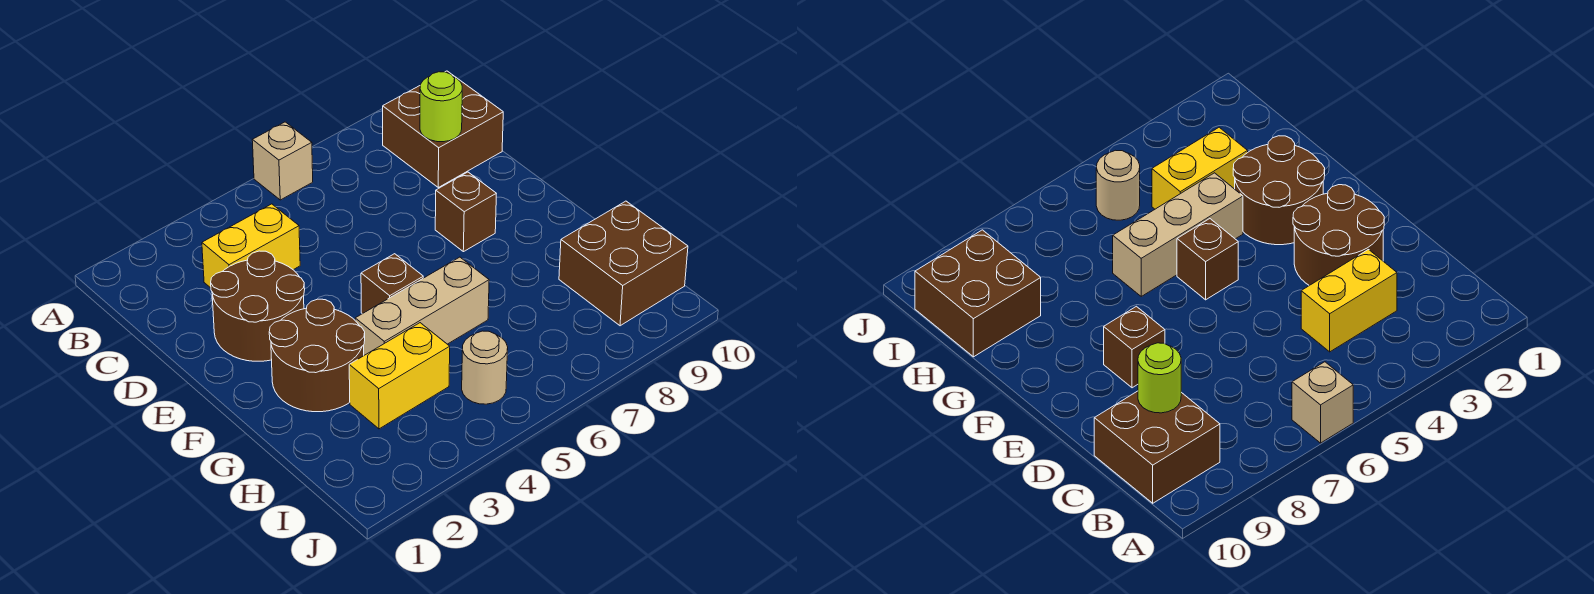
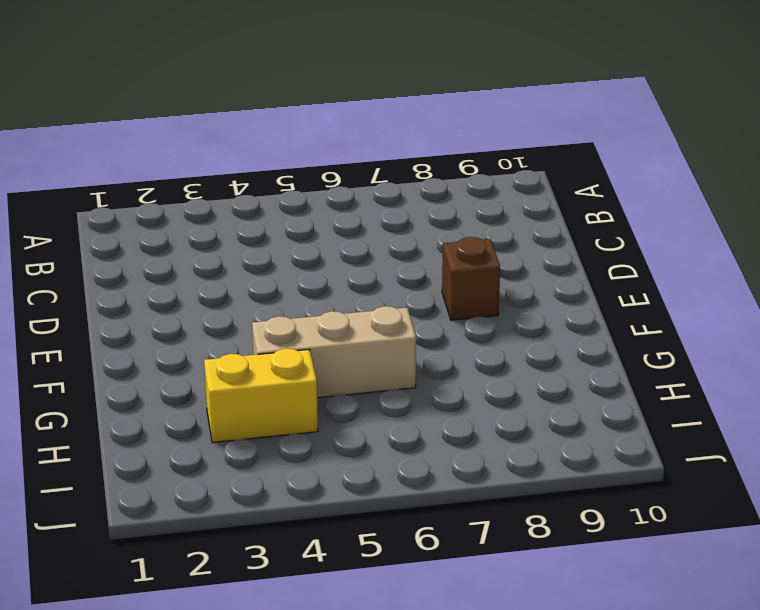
none -> tan brick A6 level 1
none -> brown brick B9:C10 level 1
none -> yellow brick C3:C4 level 1

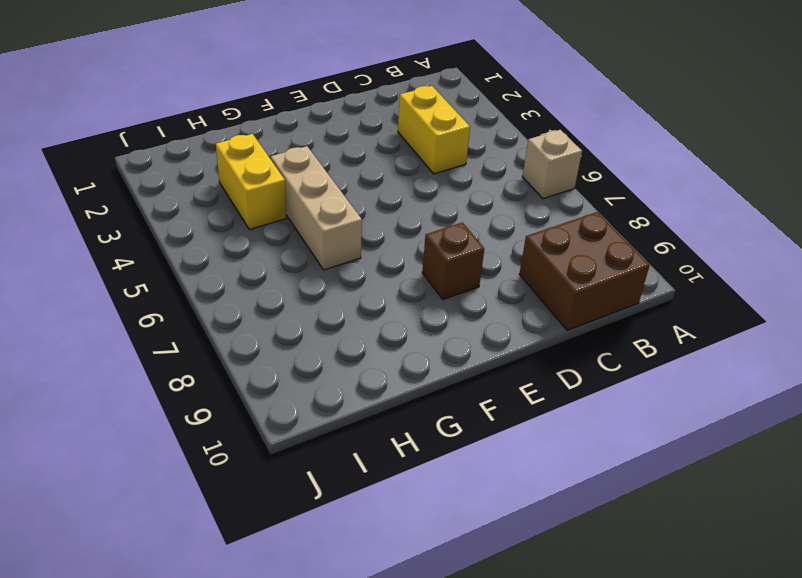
none -> brown round brick D2:E3 level 1
none -> brown round brick F2:G3 level 1
none -> brown brick F5 level 1

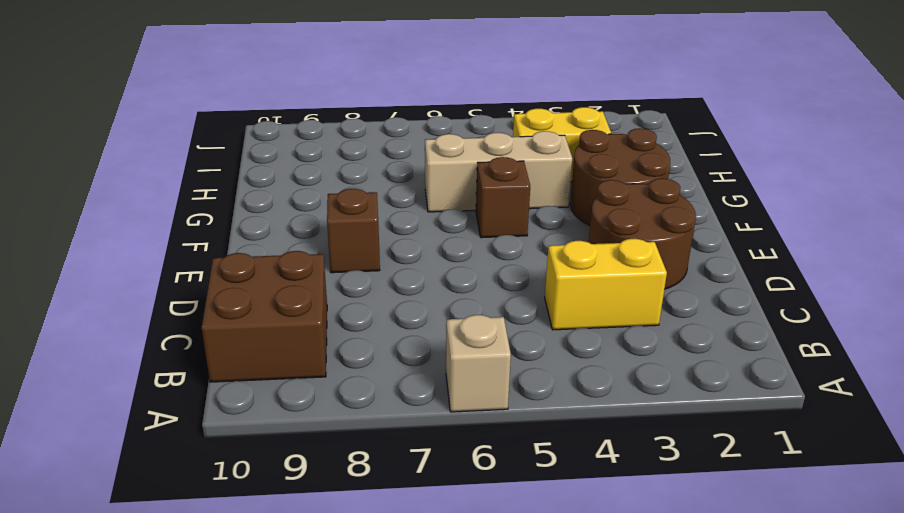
none -> brown brick H9:I10 level 1
none -> tan round brick I5 level 1
none -> lime round brick C9 level 2

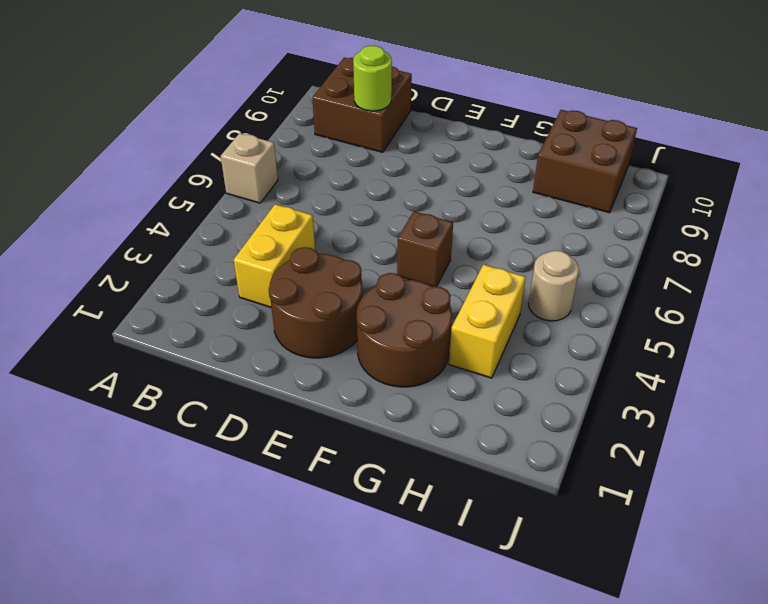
none -> brown brick E8 level 1
none -> tan brick G4:G6 level 1

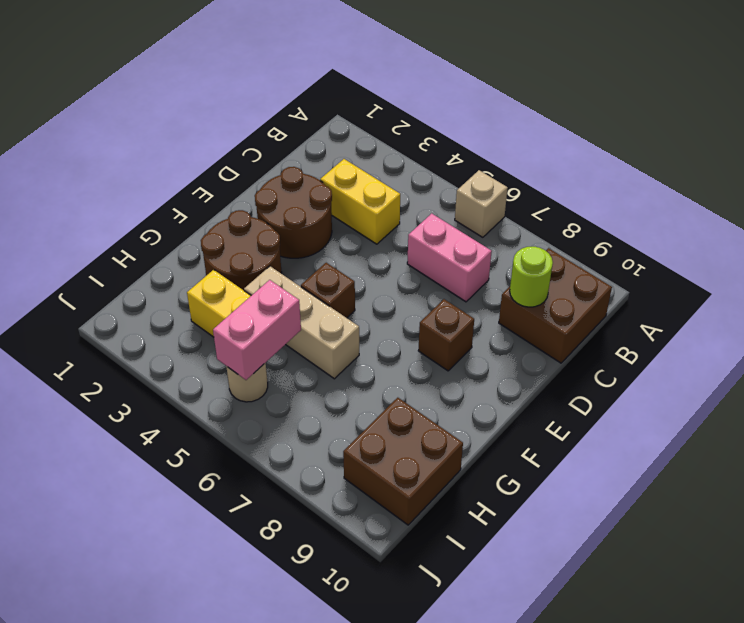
pink brick C6:C7 level 1 -> none
pink brick H5:I5 level 2 -> none

